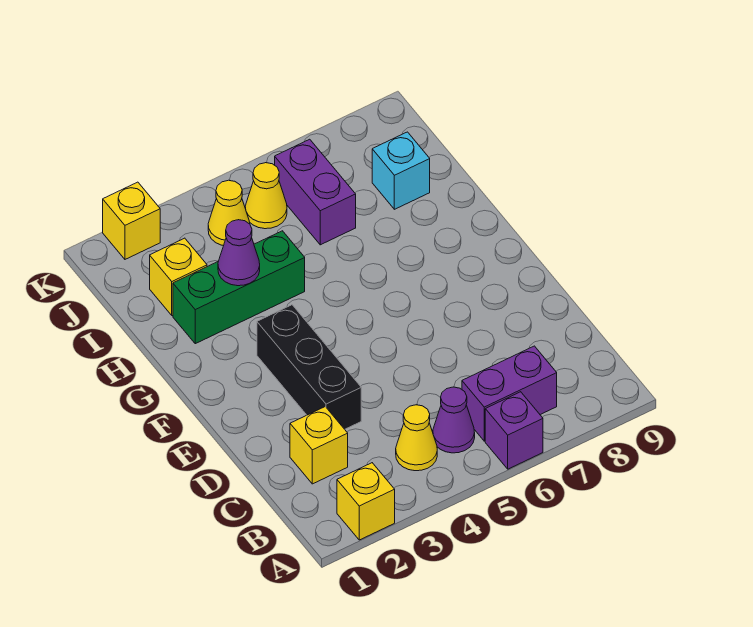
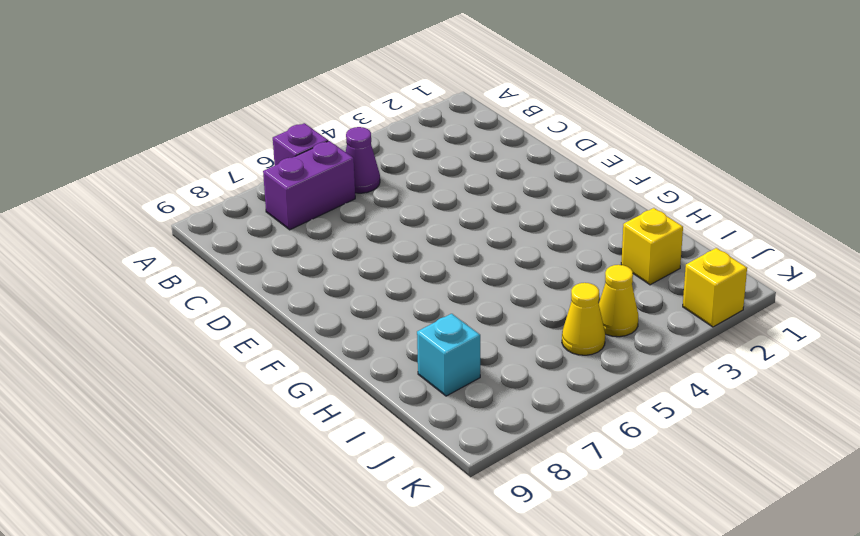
none -> yellow brick A2 level 1
none -> yellow cone B4 level 1
none -> yellow brick C2 level 1

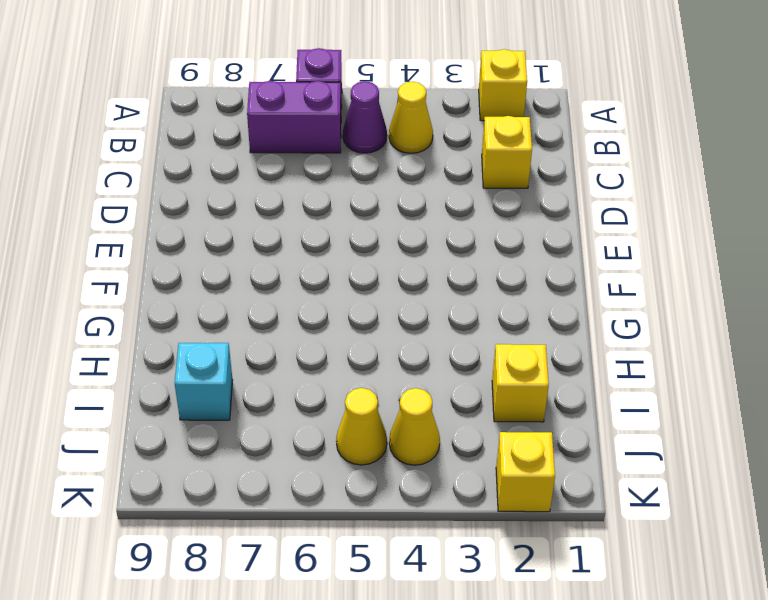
none -> black brick D3:F3 level 1
none -> green brick H2:H4 level 1
none -> purple brick I6:J6 level 1

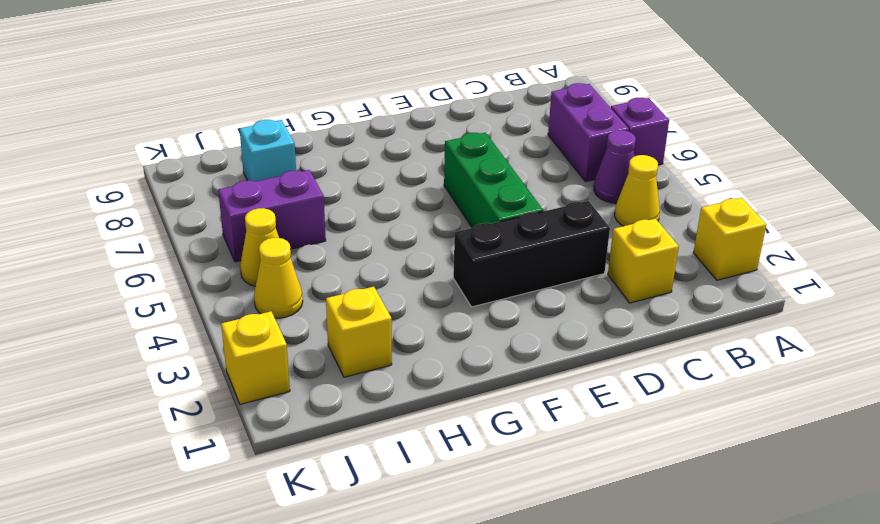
green brick E4:E6 level 1 -> green brick H2:H4 level 1
none -> purple cone H3 level 2

